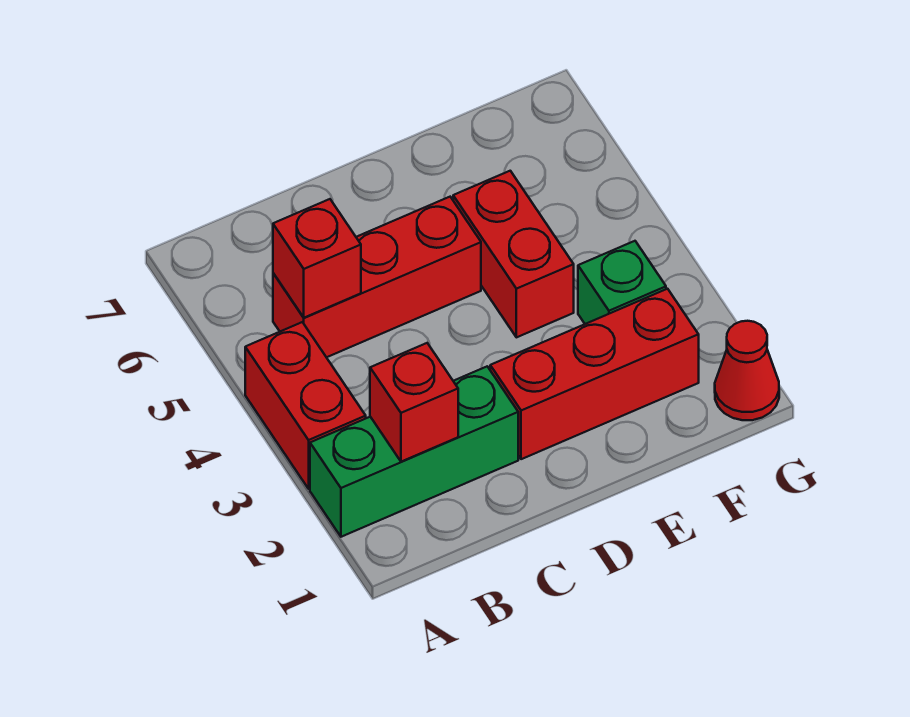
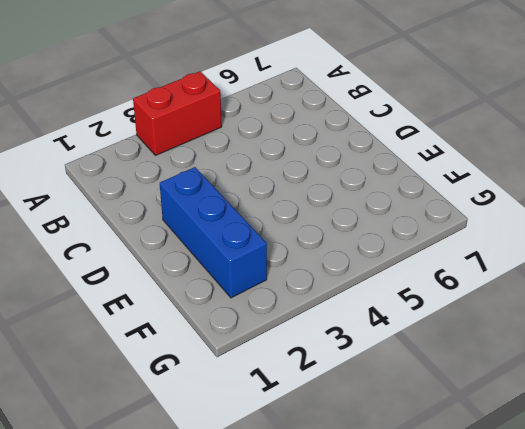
blue brick D2:F2 level 1 -> red brick D2:F2 level 1
none -> green brick A2:C2 level 1
none -> red brick B5:D5 level 1

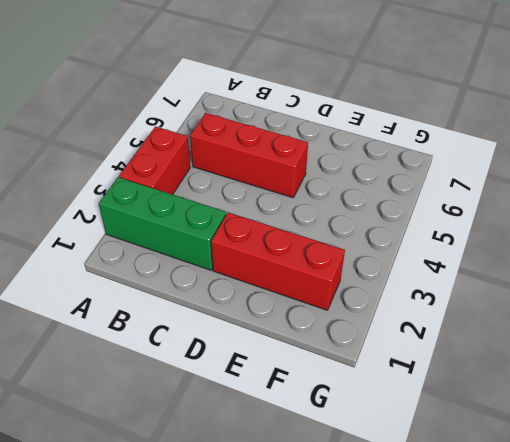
none -> red brick E4:E5 level 1
none -> green brick F3 level 1

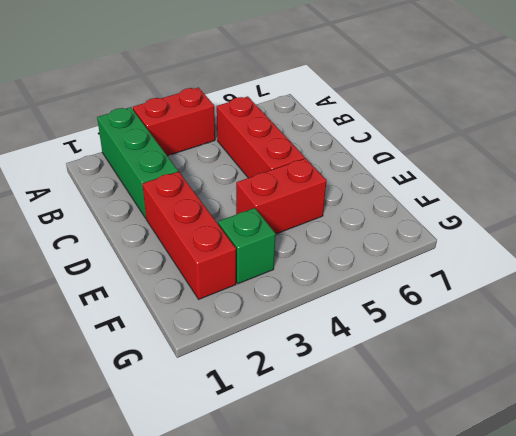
none -> red cone G1 level 1
none -> red brick B2 level 2

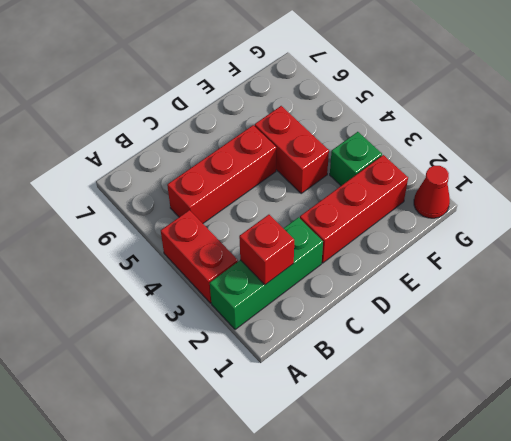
none -> red brick B5 level 2

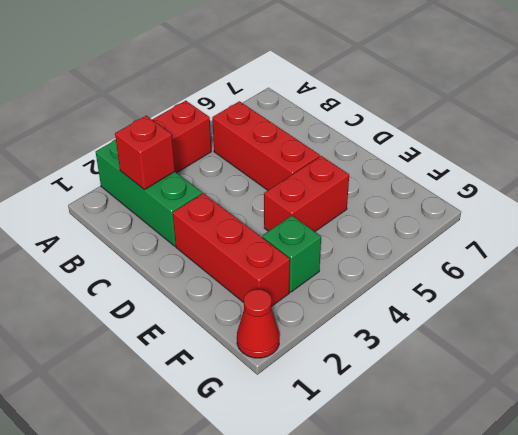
none -> red brick B5 level 2

